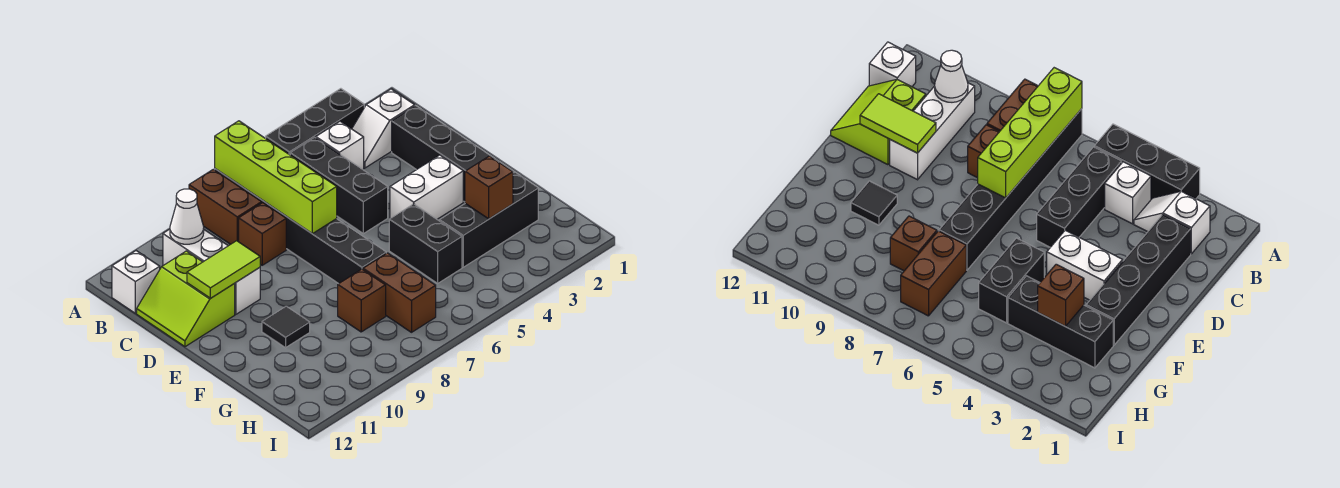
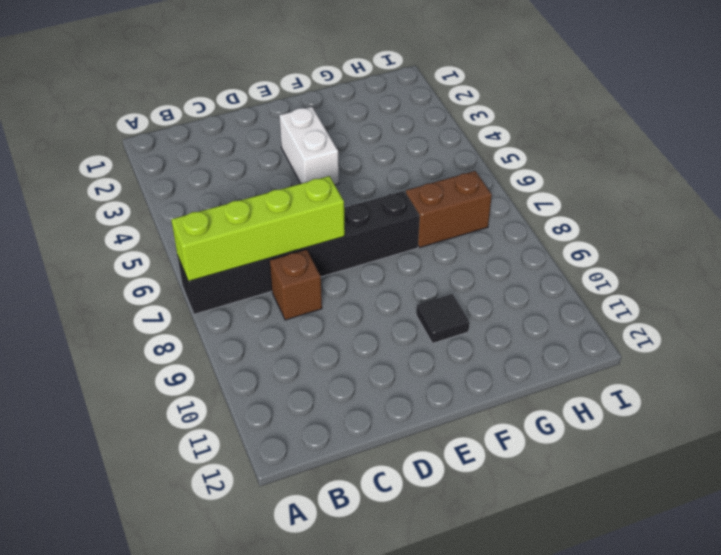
none -> black brick A3:A5 level 1
none -> brown brick A8:B8 level 1
none -> white slope B2:B3 level 1 top 2

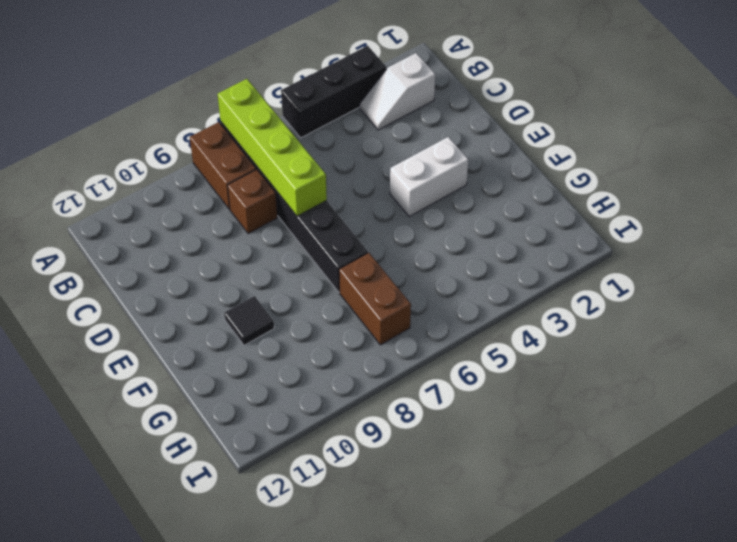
none -> white brick B4 level 1
none -> black brick B5:D5 level 1
none -> white brick B10:D10 level 1

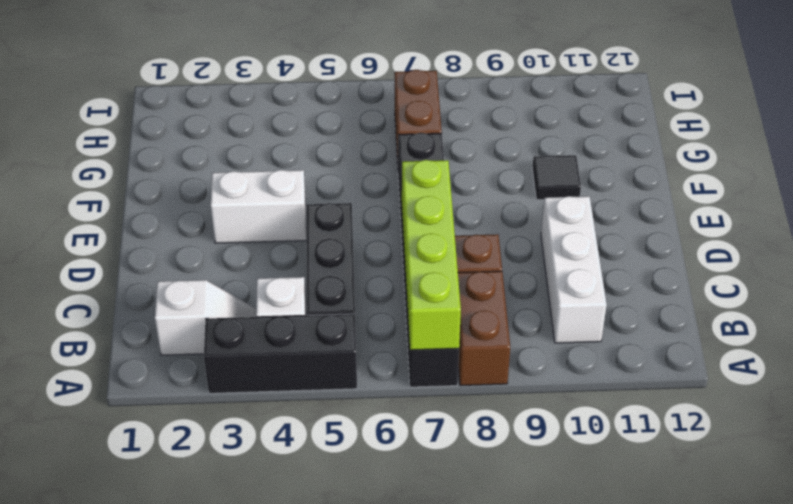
none -> white brick B12 level 1
none -> black brick C2:F2 level 1
none -> lime slope C11:D12 level 1 top 11

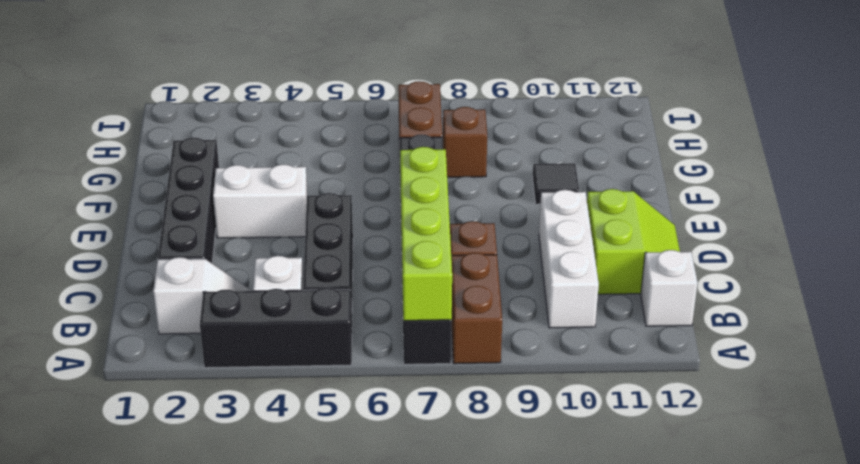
none -> black brick F5:G5 level 1
none -> black brick G2:G4 level 1
none -> white cone B10 level 2

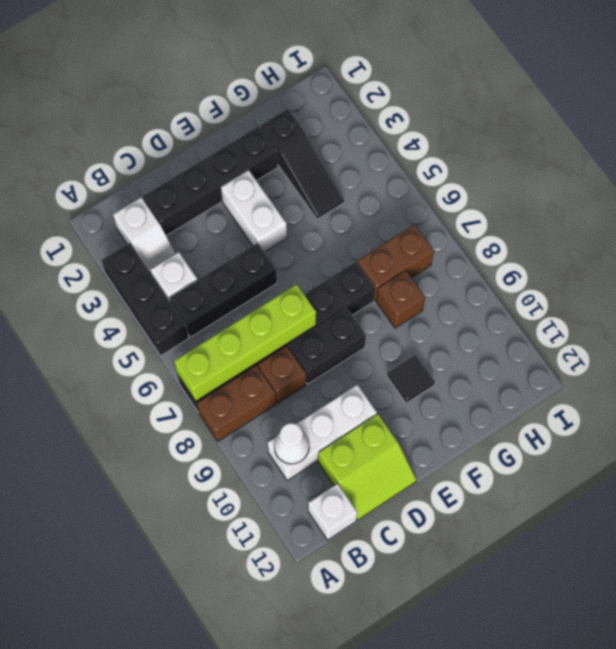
black brick D8:E8 level 1 -> black brick F5:G5 level 1
black slope G2:G4 level 1 top 2 -> black brick G2:G4 level 1
none -> lime tile D10:D11 level 2
none -> brown brick G3 level 2

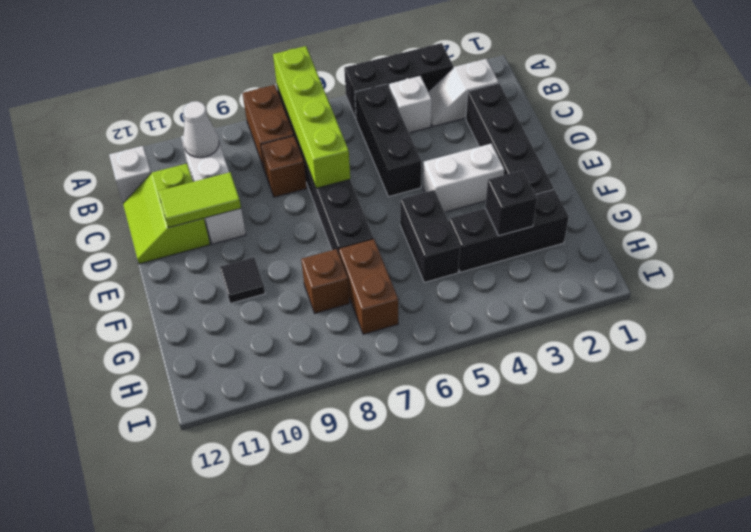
black brick G3 level 2 -> brown brick G3 level 2

